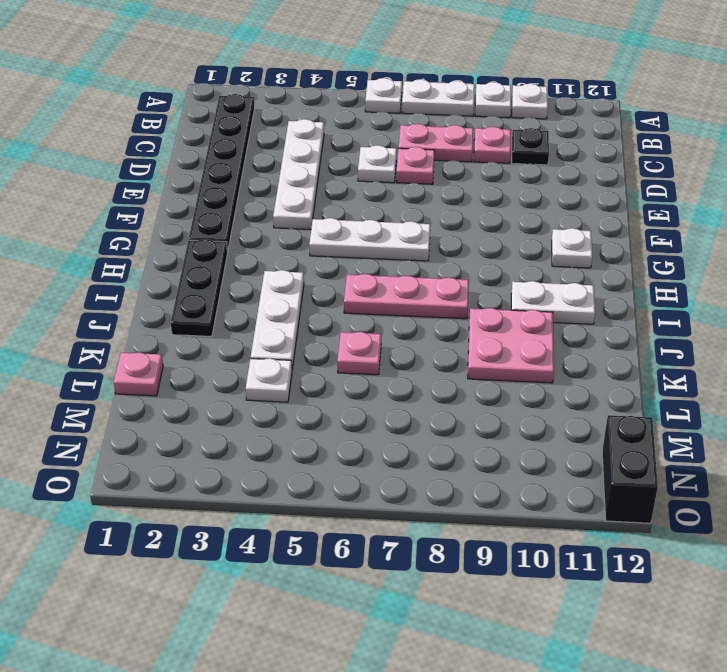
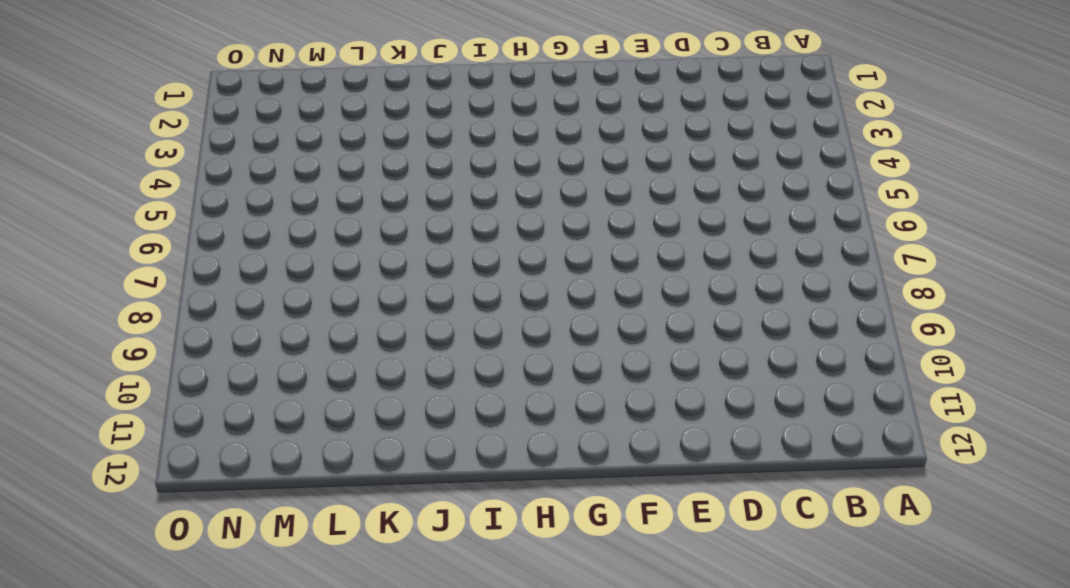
none -> white plate A6 level 1
none -> white plate A7:A8 level 1
none -> white plate A9 level 1

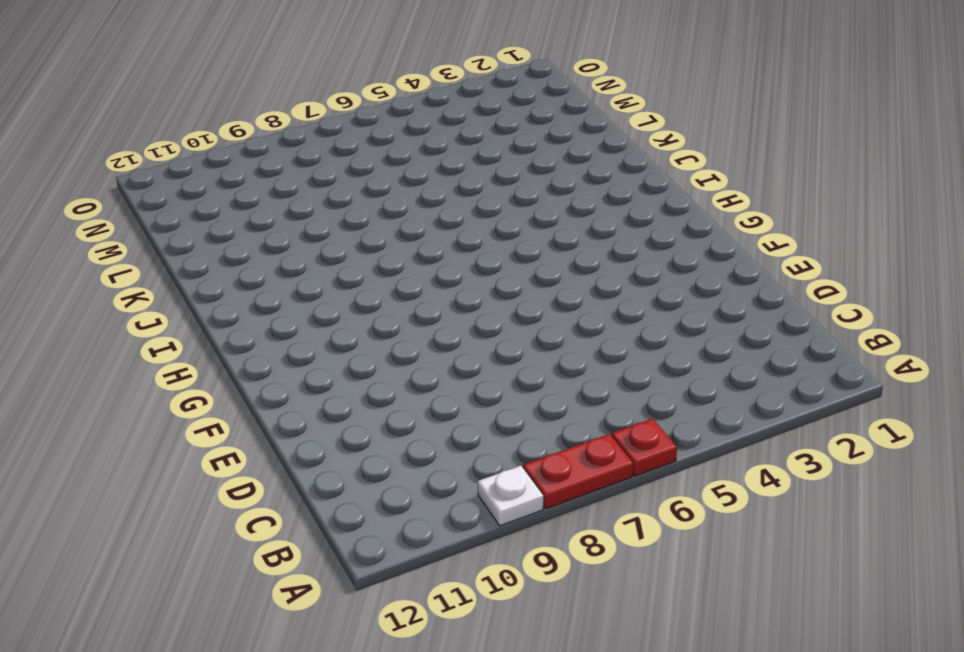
red plate A6 level 1 -> white plate A6 level 1
red plate A7:A8 level 1 -> white plate A7:A8 level 1
none -> white plate A10 level 1
none -> black plate B2:G2 level 1
none -> white plate C4:F4 level 1

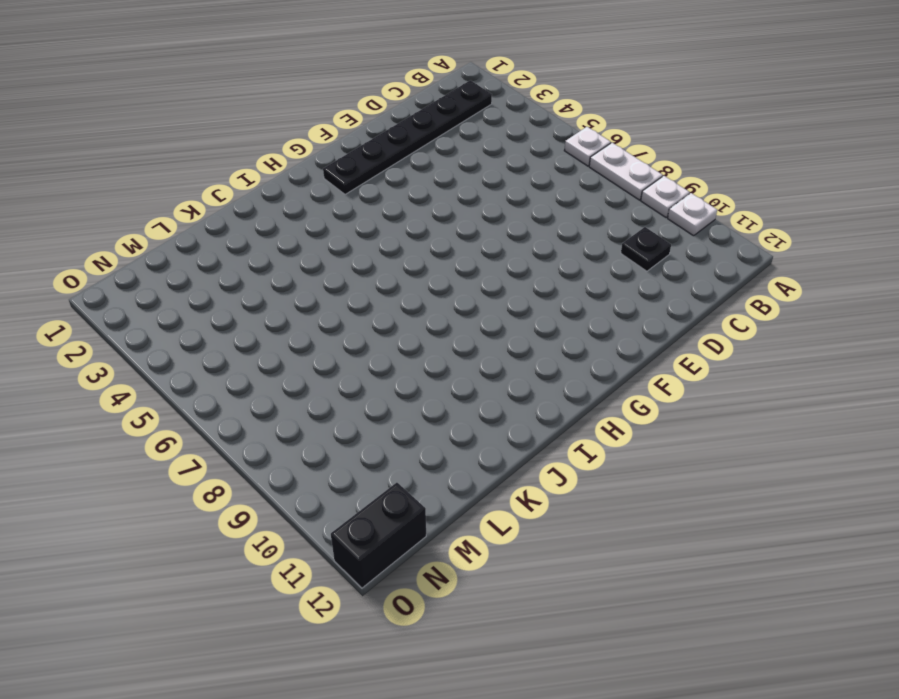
none -> white plate C4:F4 level 1
none -> pink plate C7:C8 level 1
none -> pink plate C9 level 1

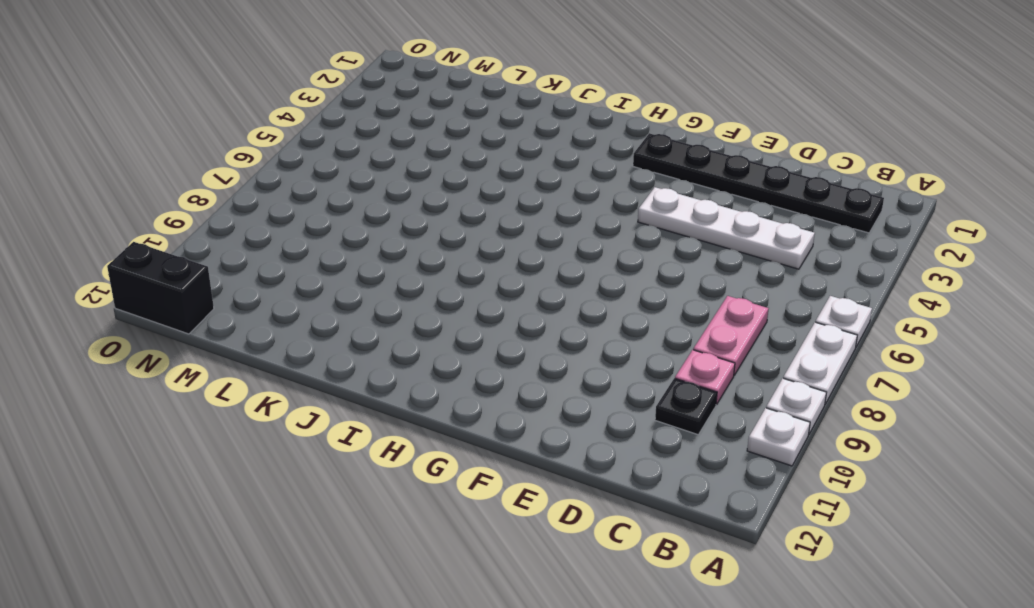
none -> white plate D6 level 1
none -> pink plate D7 level 1
none -> white plate G5:G7 level 1

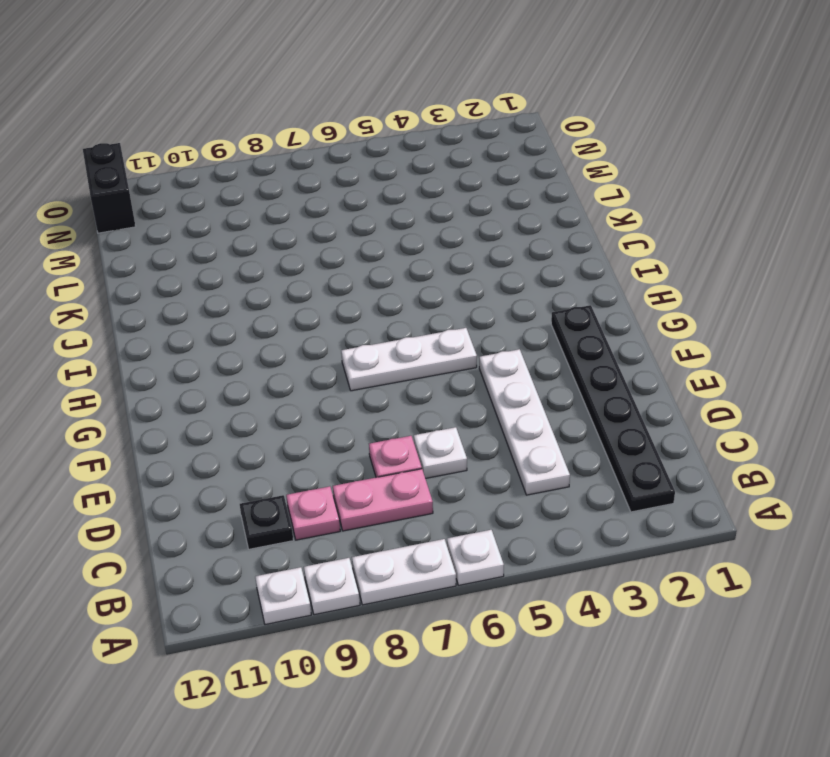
none -> white plate G11 level 1
none -> black plate H2:J2 level 1
none -> white plate I4:K4 level 1

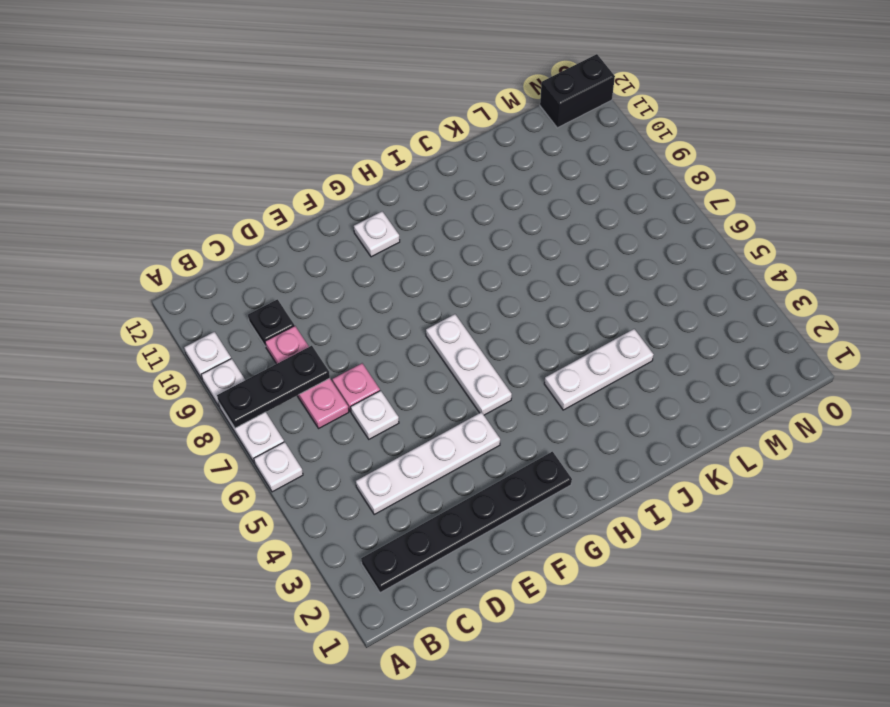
black plate A8:C8 level 2 -> black plate H2:J2 level 1
none -> pink plate I6:I8 level 1
none -> white plate I10:I11 level 1
none -> pink plate J9:K10 level 1

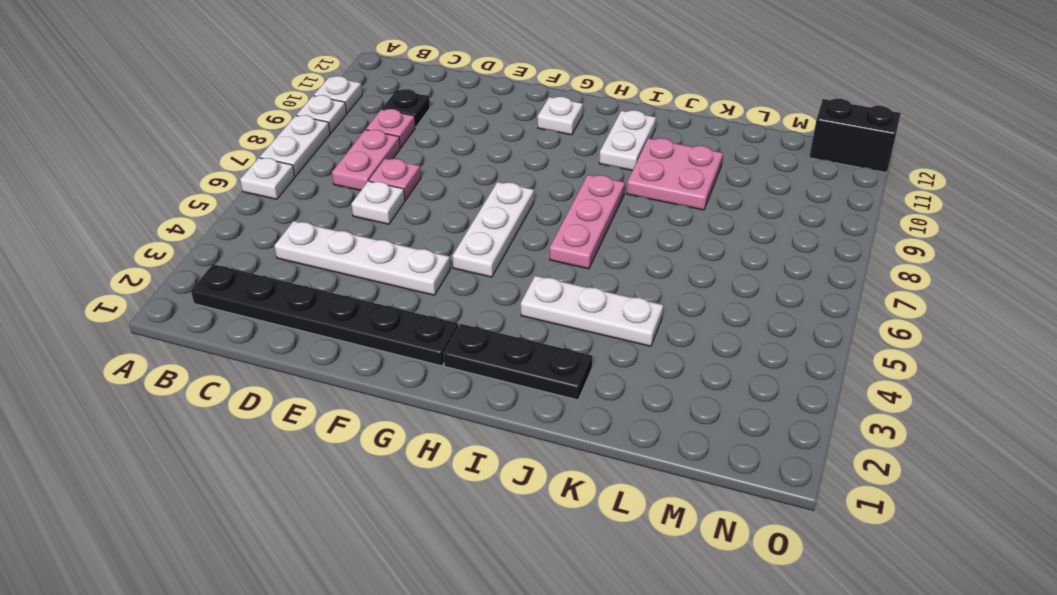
none -> pink plate K6 level 1
none -> pink plate L1 level 1
none -> white plate L4 level 1

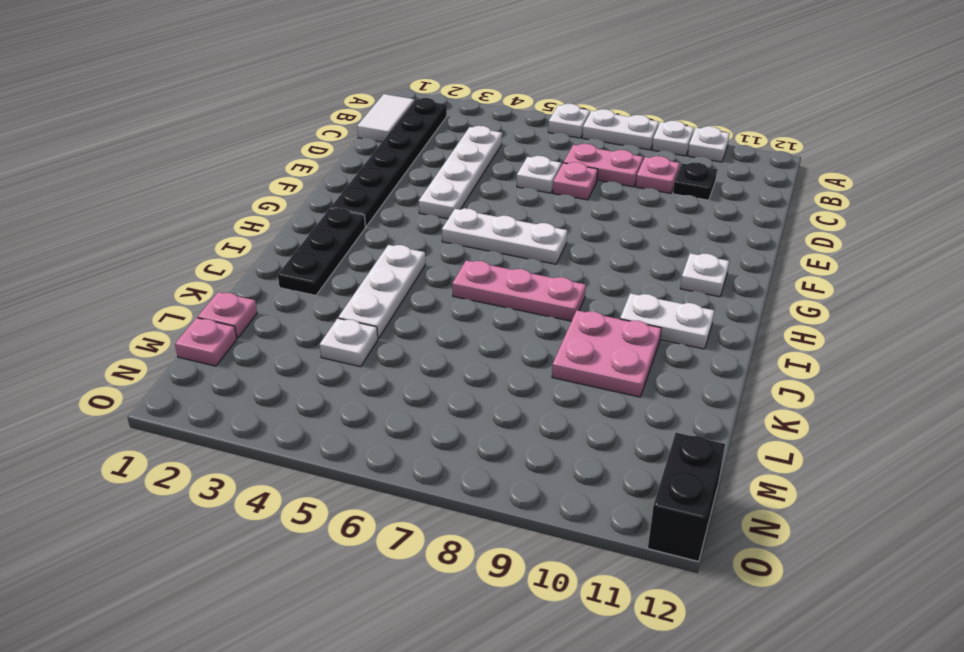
white tile B1:C1 level 1 -> none
pink plate M1 level 1 -> pink plate K6 level 1

